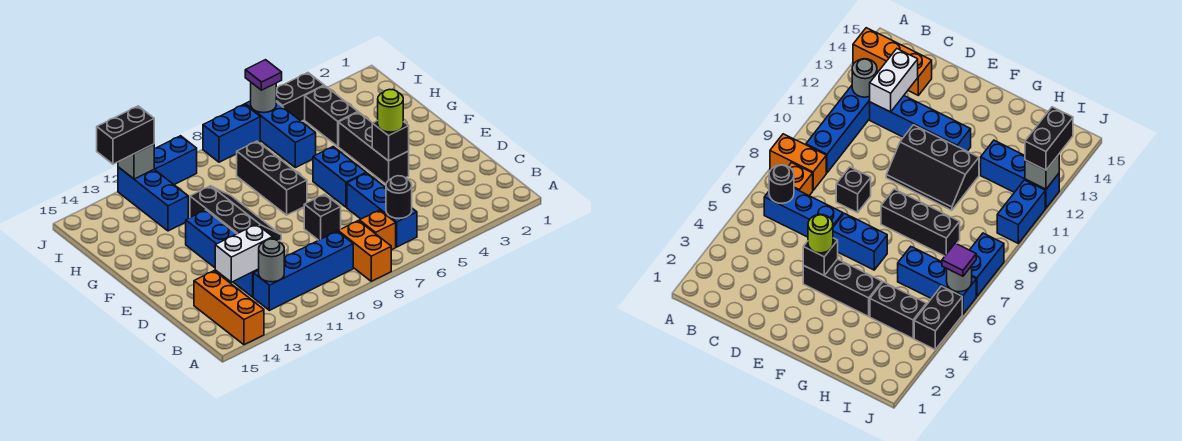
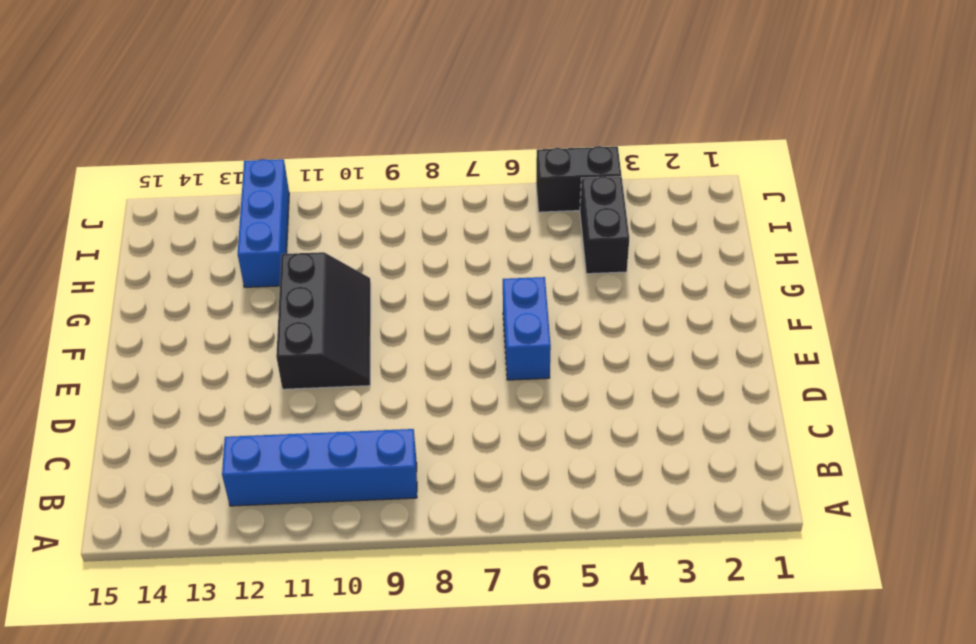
none -> orange brick A8:B8 level 1
none -> orange brick A14:C14 level 1
none -> blue brick B6:D6 level 1

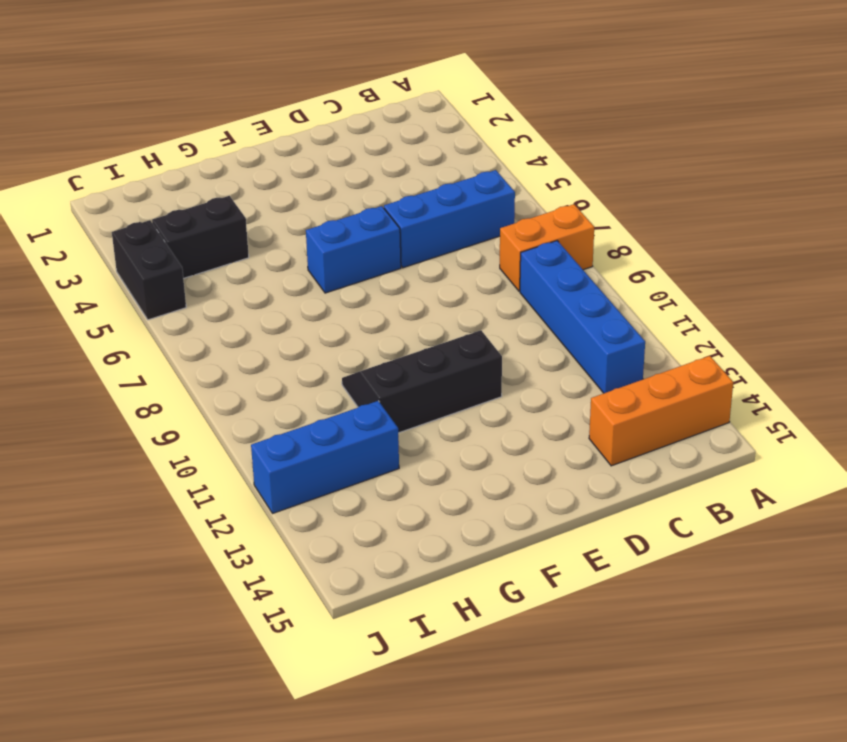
none -> orange brick B7 level 1
none -> blue brick C12:F12 level 1
none -> black brick D8 level 1

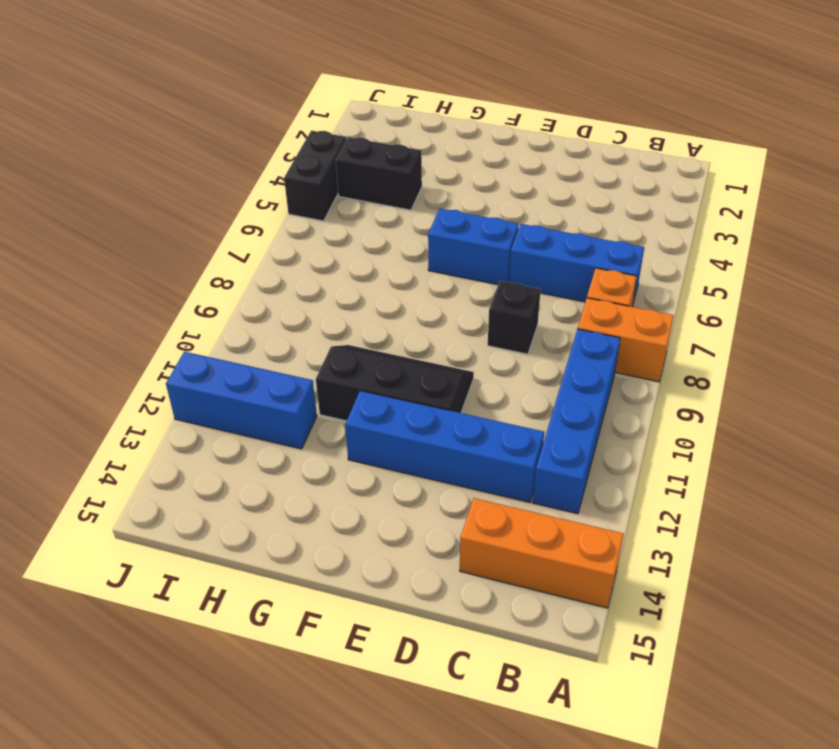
none -> black brick E4:G4 level 1
none -> black brick F8:H8 level 1
none -> blue brick H6:J6 level 1

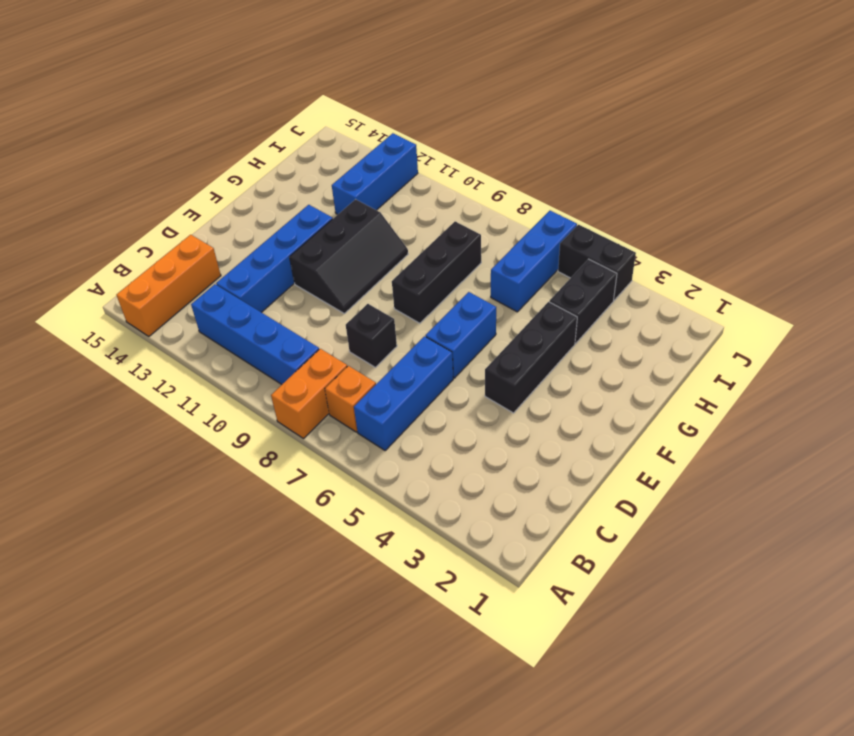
none -> blue brick J7:J8 level 1
none -> blue brick J10:J11 level 1
none -> black round brick B6 level 2

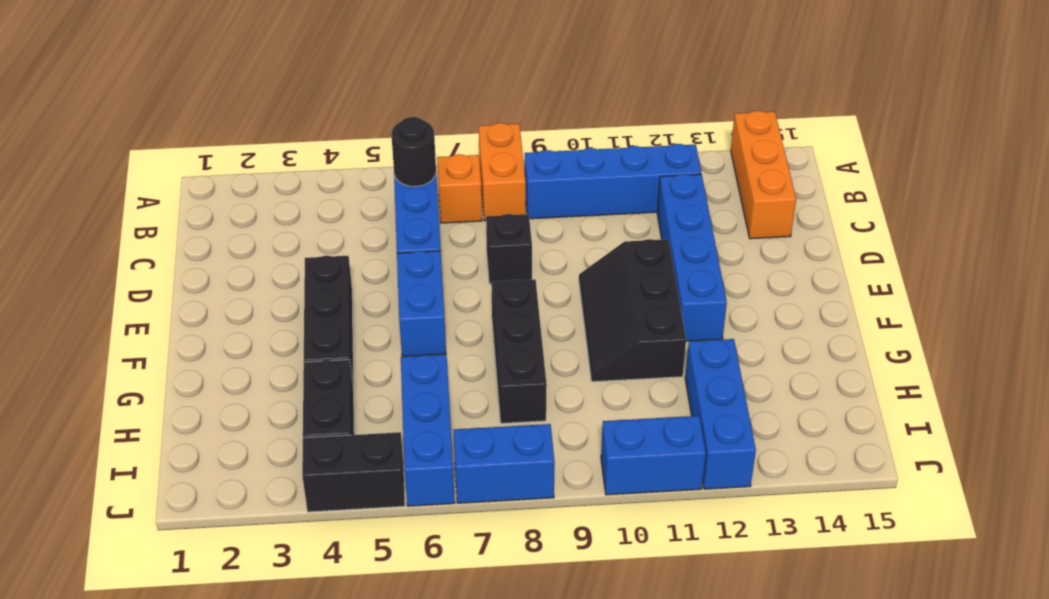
none -> grey round brick B12 level 2
none -> white brick C12:C13 level 2
none -> black brick E4 level 2

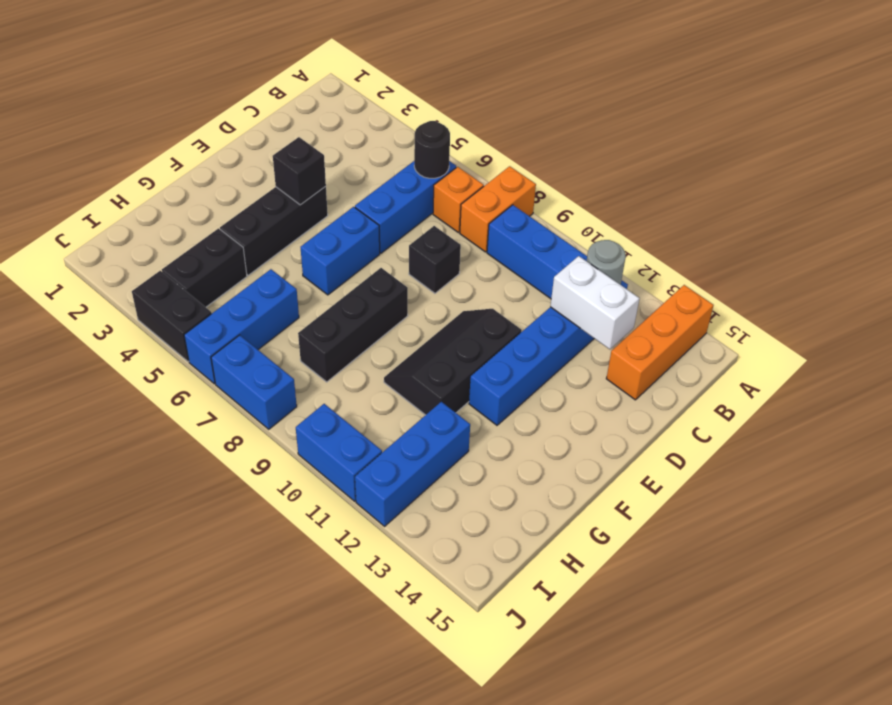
none -> grey round brick J6 level 2
none -> grey brick J12 level 2
none -> lime round brick E4 level 3

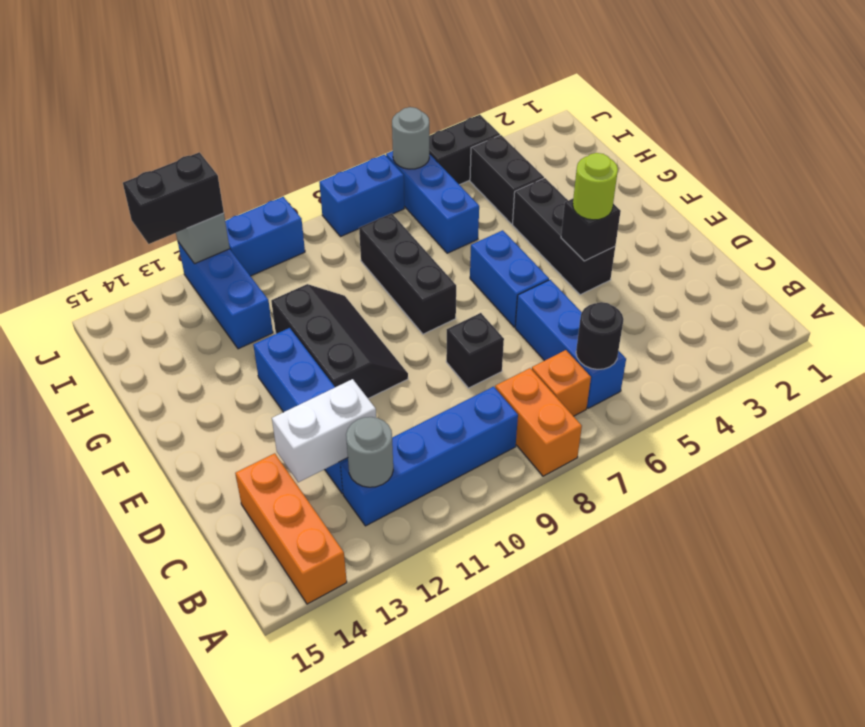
none -> purple tile J6 level 3

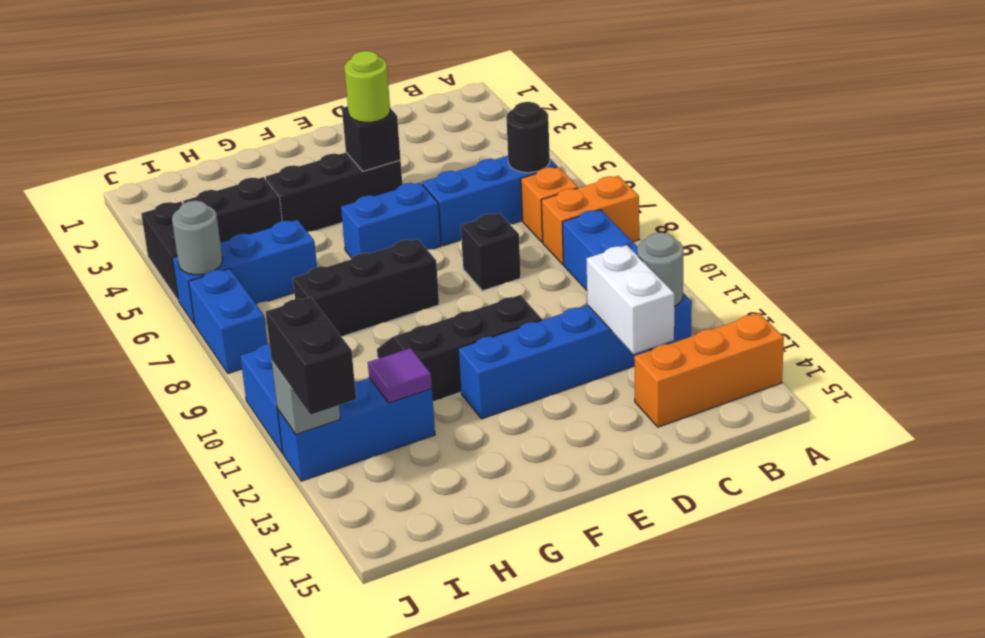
purple tile H12 level 2 -> purple tile J6 level 3

